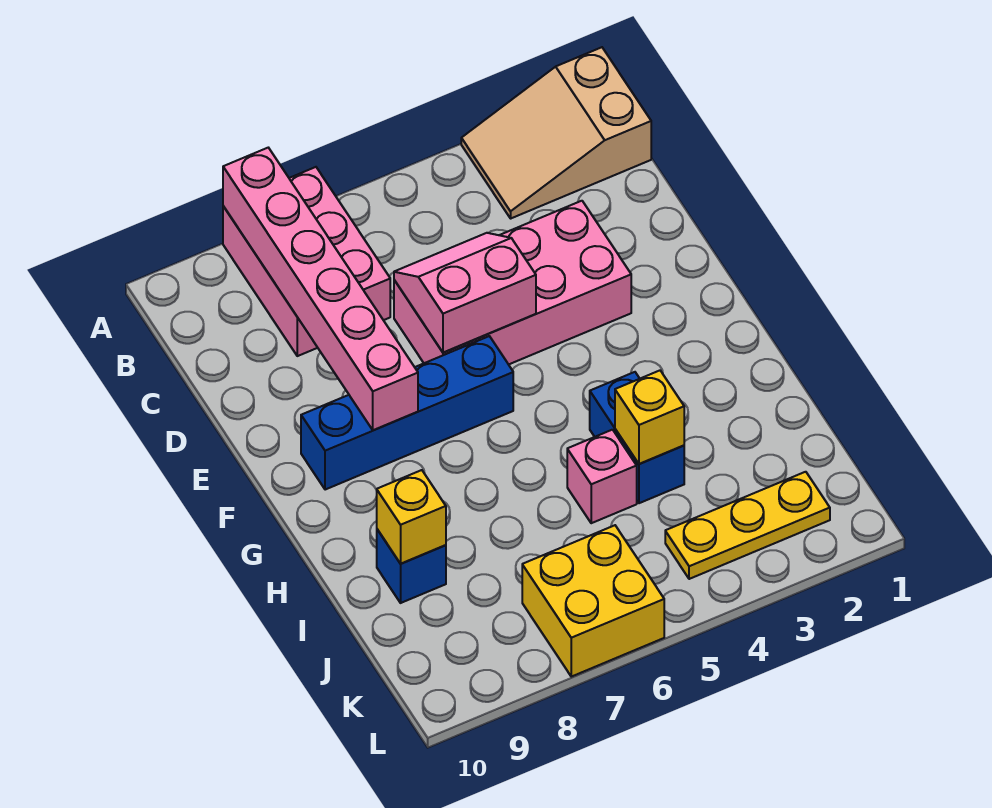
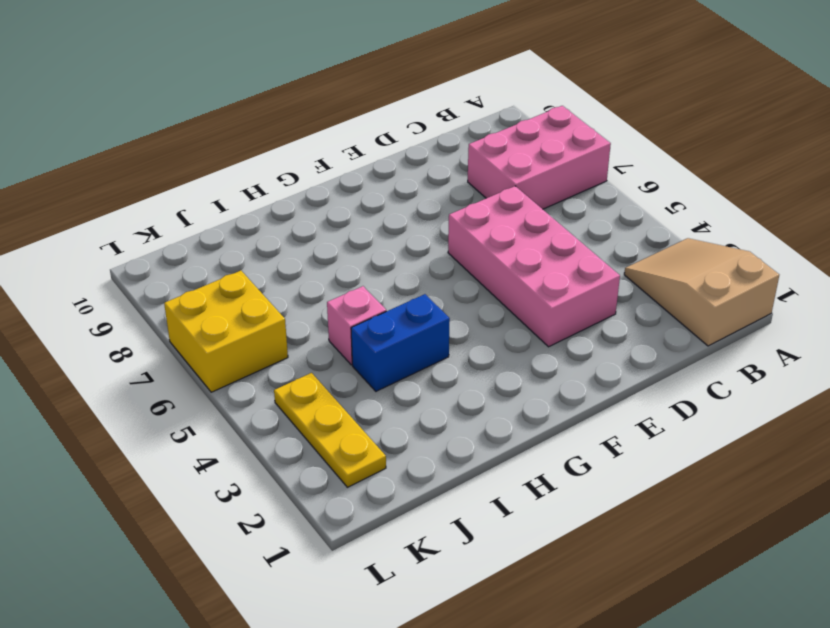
none -> blue brick F6:F9 level 1
none -> blue brick I9 level 1
none -> pink brick A8:F8 level 2

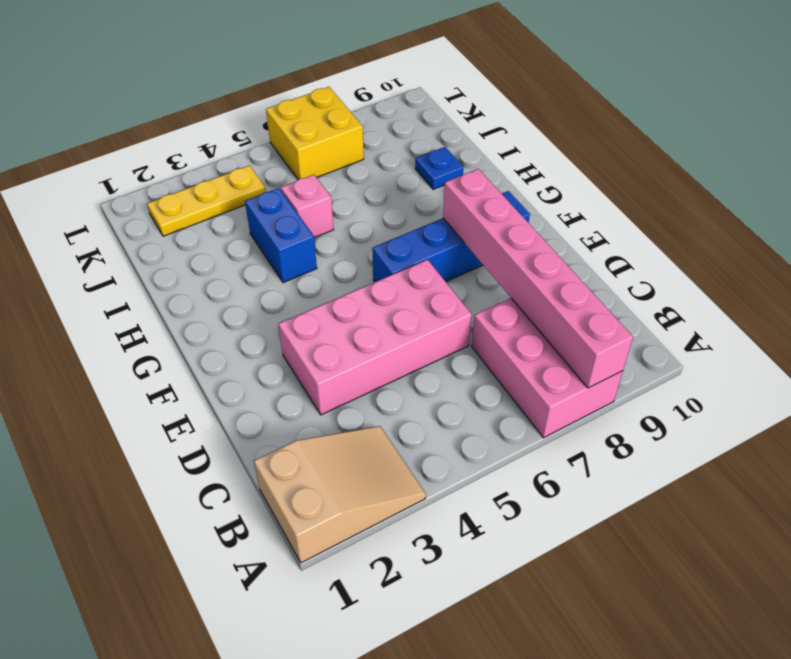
blue plate I9 level 1 -> blue brick I9 level 1
none -> pink slope D5:E6 level 2 top E
none -> yellow brick I4 level 2
none -> yellow brick I9 level 2

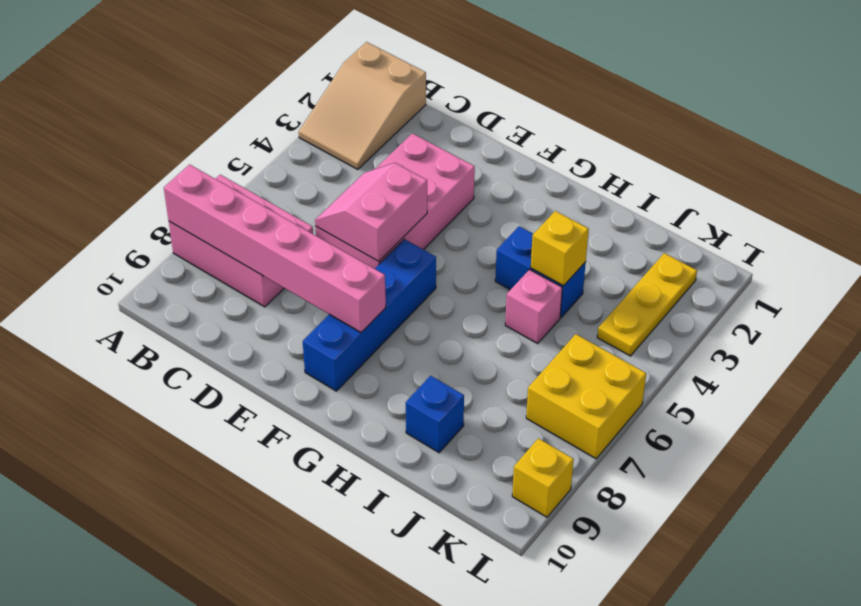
yellow brick L9 level 1 -> yellow brick I9 level 2

